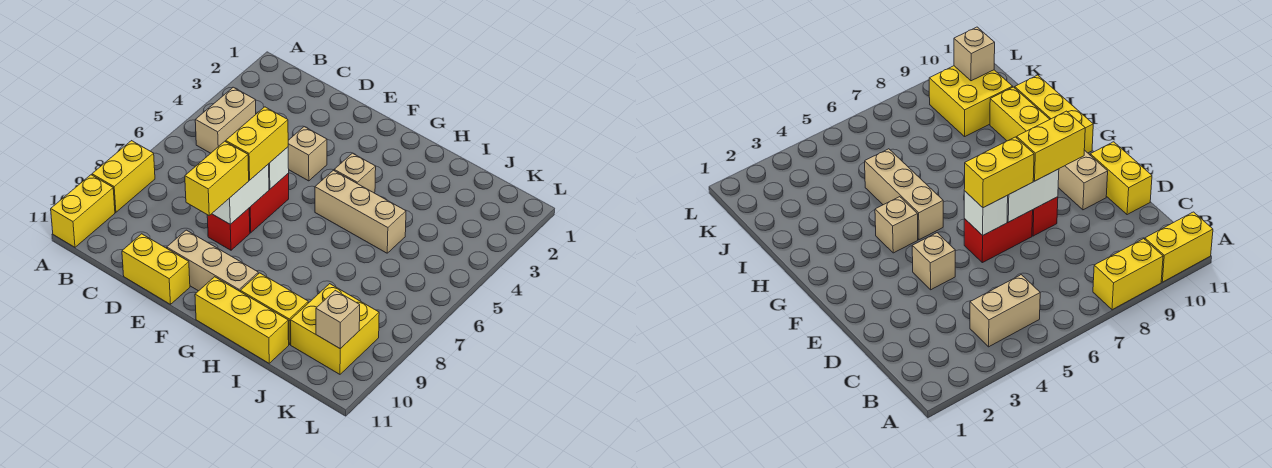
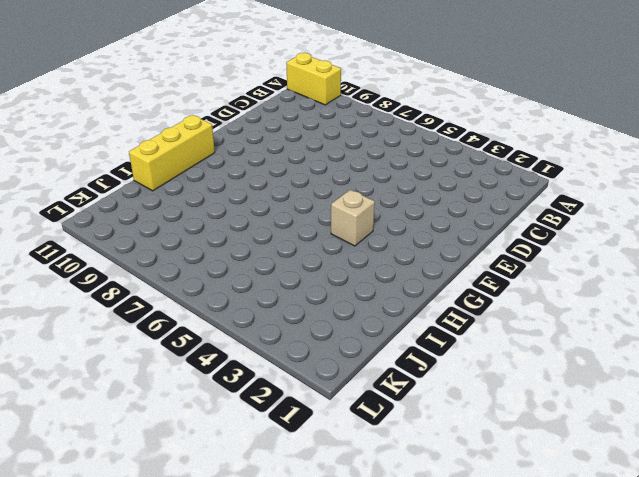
none -> yellow brick A8:A9 level 1
none -> tan brick B4:B5 level 1
none -> yellow brick D11:E11 level 1

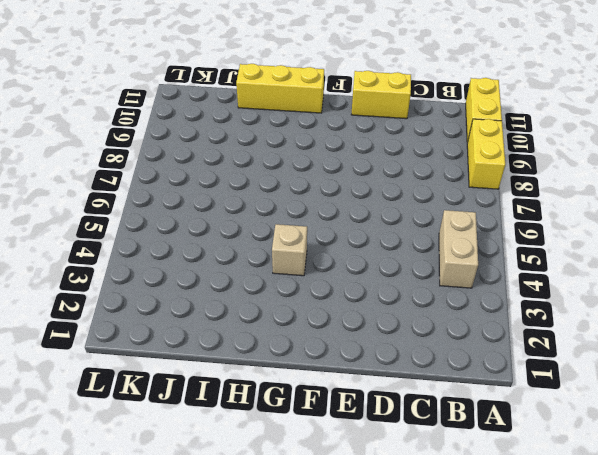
none -> tan brick E4 level 1
none -> red brick E6:E7 level 1
none -> red brick E8 level 1

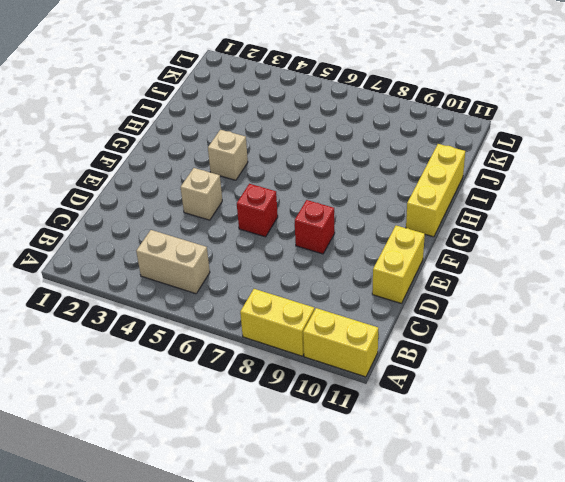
red brick E6 level 1 -> red brick E6:E7 level 1
none -> tan brick E10:G10 level 1
none -> tan brick G5:I5 level 1
none -> yellow brick H10:I10 level 1

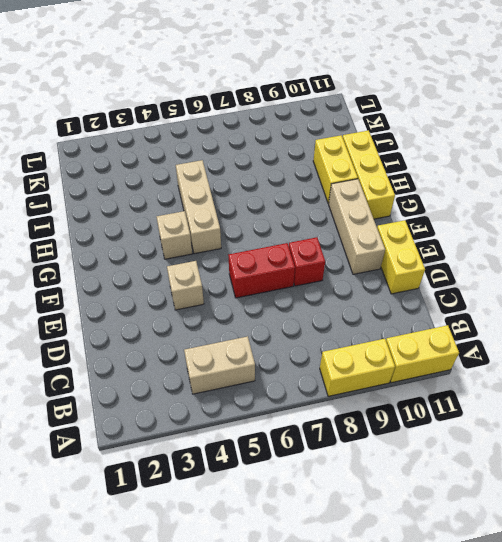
none -> yellow brick J9:K10 level 1
none -> white brick E6 level 2
none -> white brick E7:E8 level 2

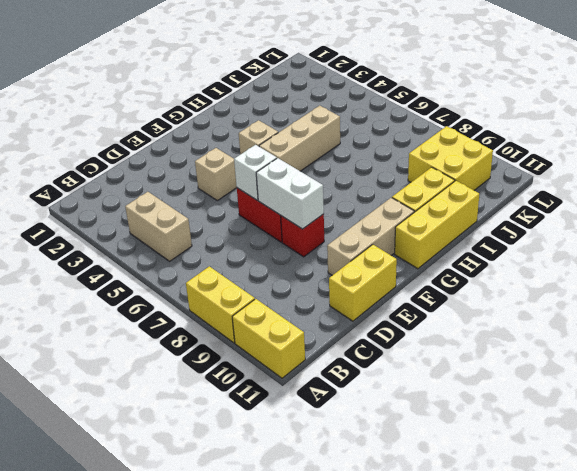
none -> tan brick K10 level 2
none -> yellow brick E6:E7 level 3
none -> yellow brick E8:E9 level 3

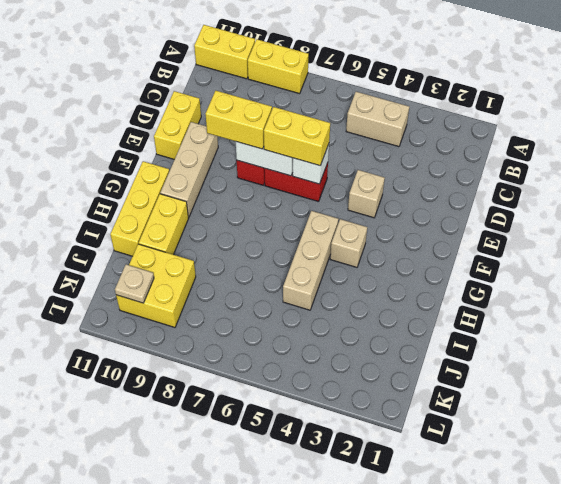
tan plate K10 level 2 -> tan brick K10 level 2

